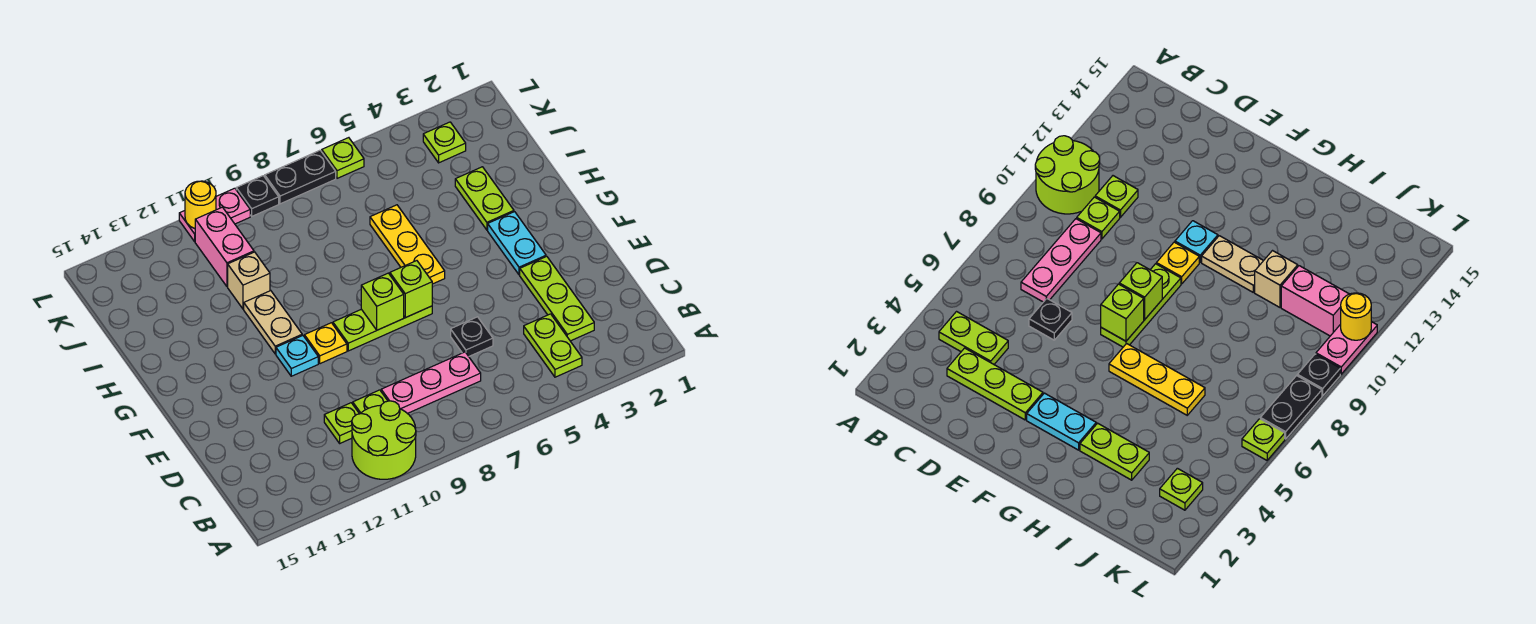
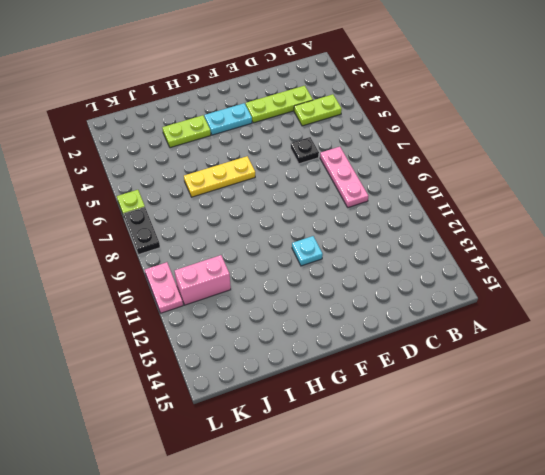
none -> lime round brick A10:B11 level 1
none -> lime plate C10 level 1
none -> lime plate C11 level 1

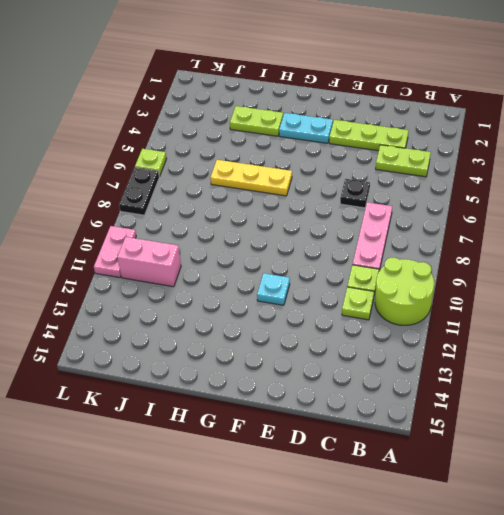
none -> lime plate F7:F9 level 1
none -> yellow plate F10 level 1
none -> tan plate G11:H11 level 1

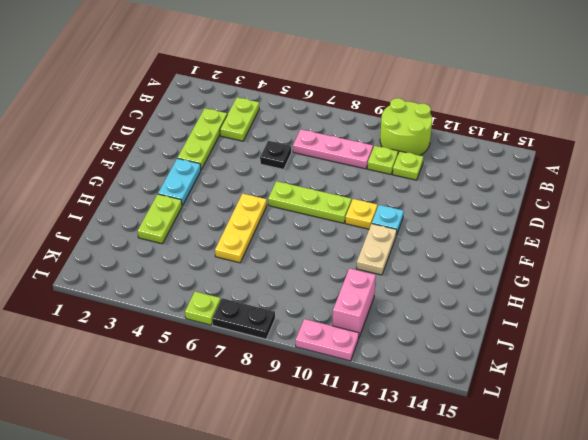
none -> tan brick I11 level 1
none -> lime plate K3 level 1
none -> black plate L9 level 1

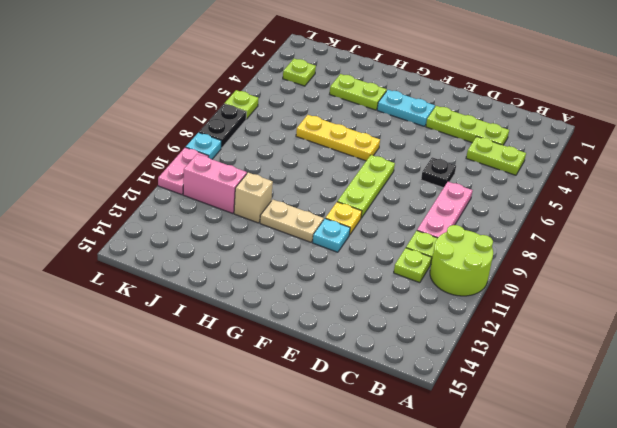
cyan plate L9 level 1 -> black plate L9 level 1
none -> lime brick F7 level 2
none -> lime brick F8 level 2
none -> yellow round brick L11 level 2

